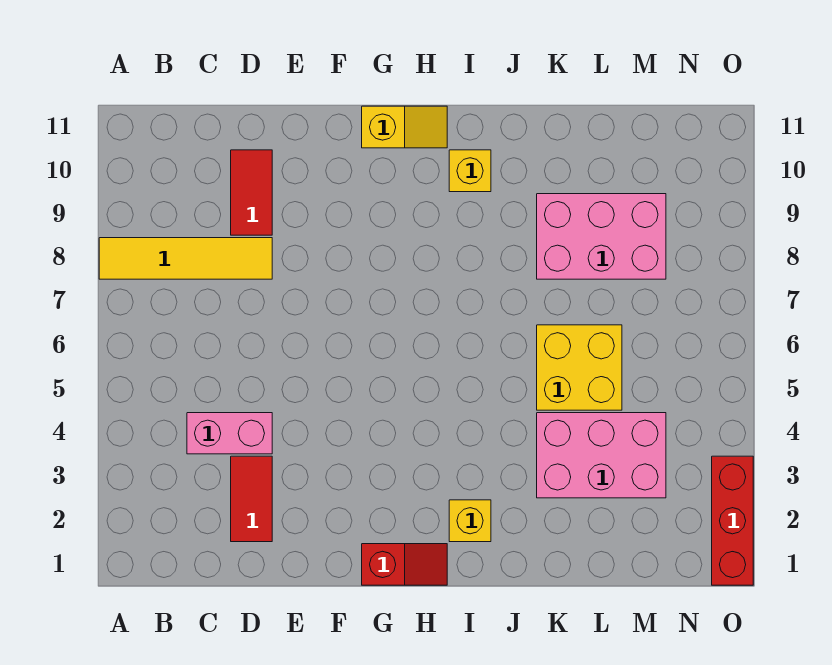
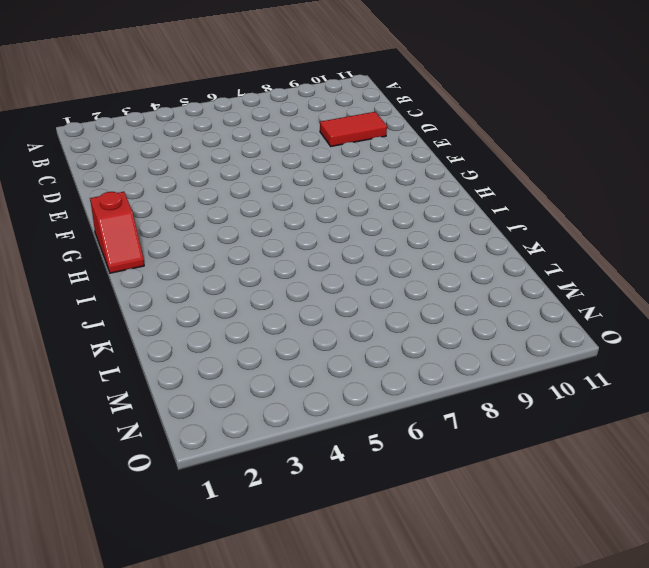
none -> yellow tile A8:D8 level 1
none -> pink brick C4:D4 level 1
none -> red tile D2:D3 level 1

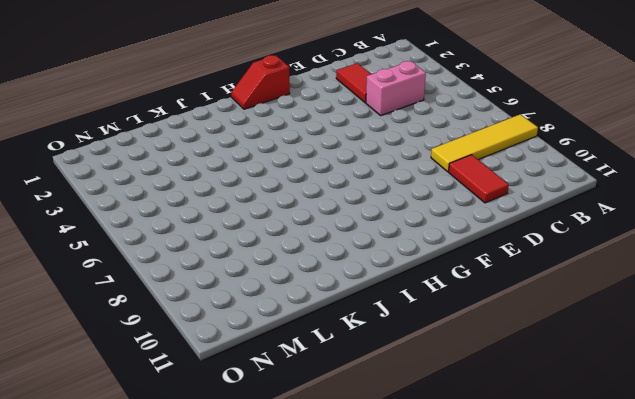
none -> yellow slope G11:H11 level 1 top G
none -> yellow brick I2 level 1
none -> yellow brick I10 level 1

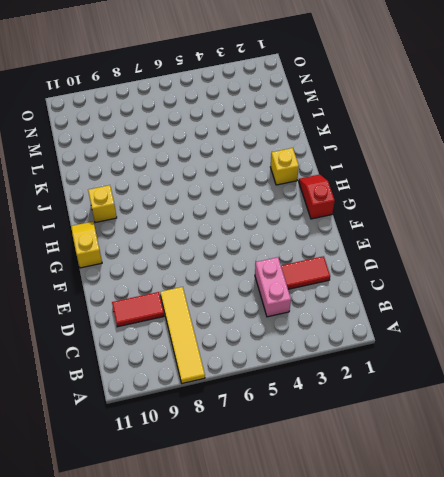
none -> pink brick K3:M4 level 1
none -> yellow brick K5:L6 level 1
none -> pink brick K8:M9 level 1

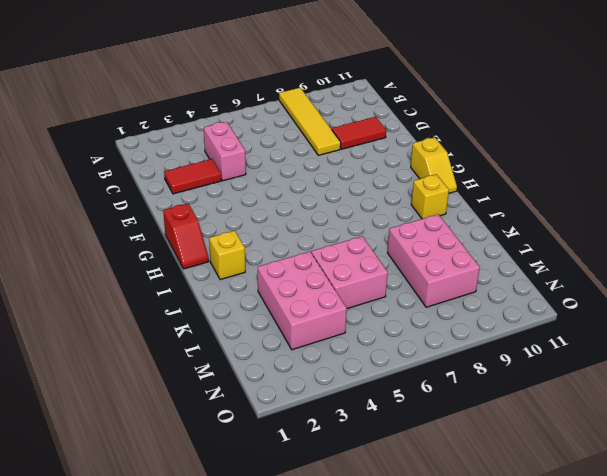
pink brick K5:L6 level 1 -> yellow brick K5:L6 level 1
none -> red brick O1:O3 level 1

